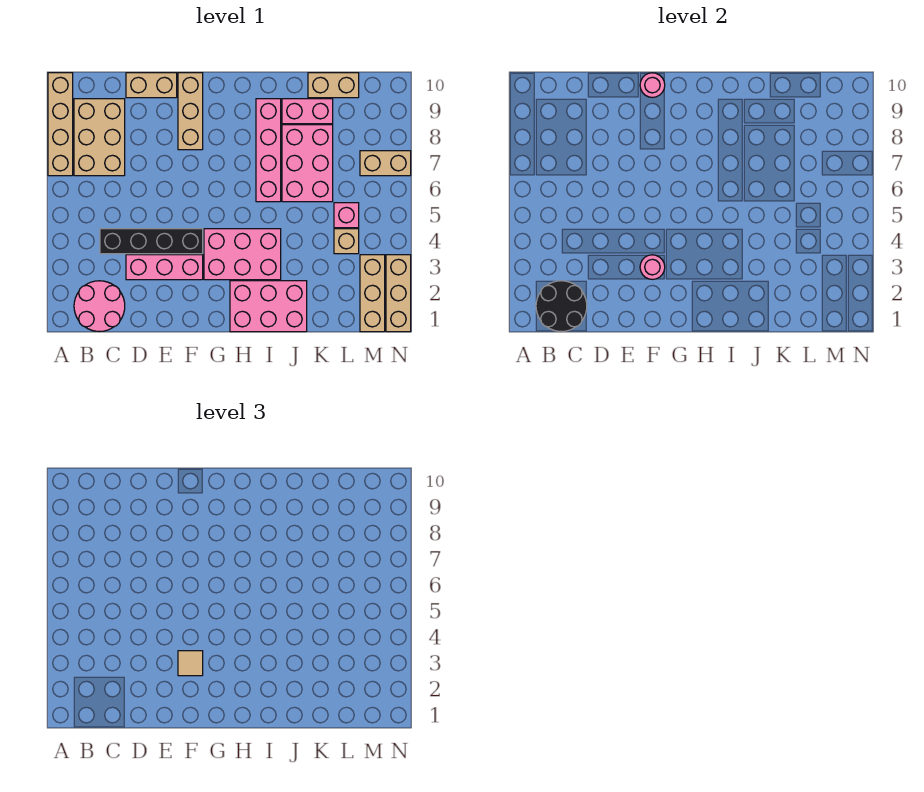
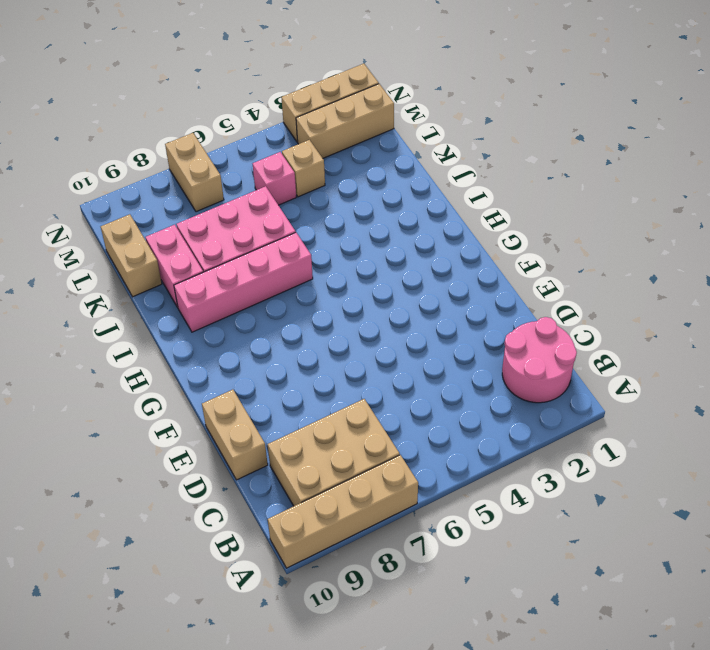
none -> black brick C4:F4 level 1
none -> pink brick D3:F3 level 1
none -> tan brick F8:F10 level 1

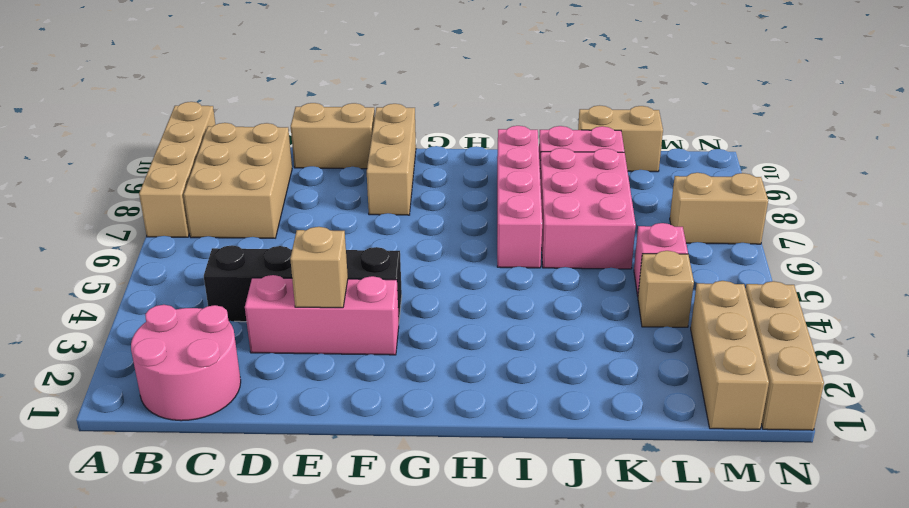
tan brick E3 level 2 -> none
none -> pink brick G3:I4 level 1
none -> pink brick H1:J2 level 1
none -> black round brick B1:C2 level 2

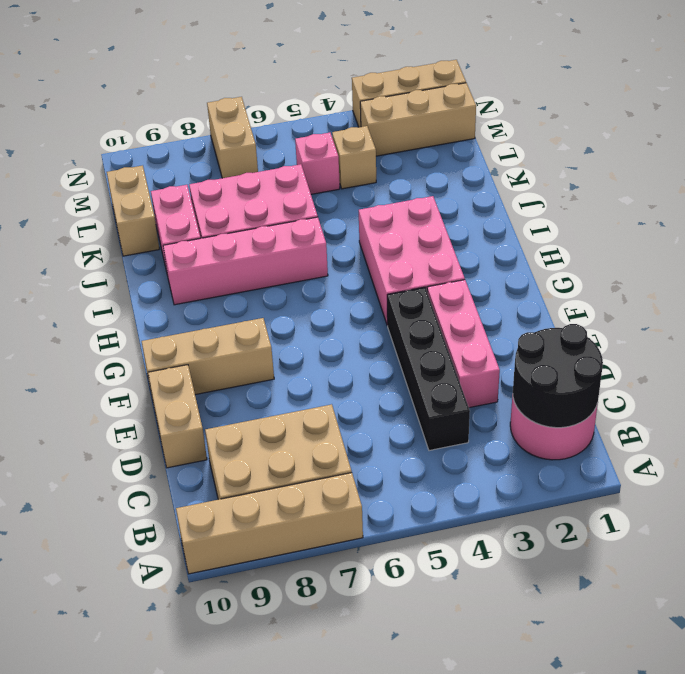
none -> pink brick H1:J2 level 1
none -> pink round brick F3 level 2
none -> pink round brick F10 level 2

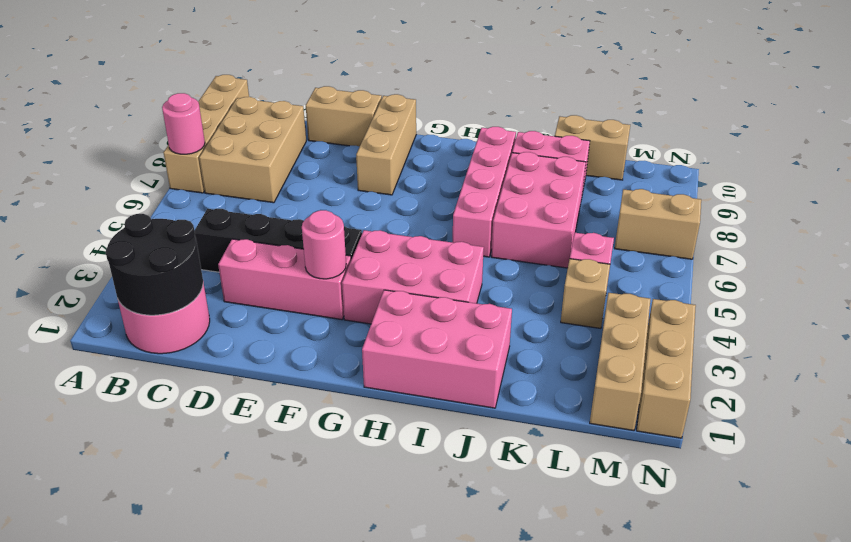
pink round brick A7 level 2 -> pink round brick F10 level 2
none -> tan tile F3 level 3

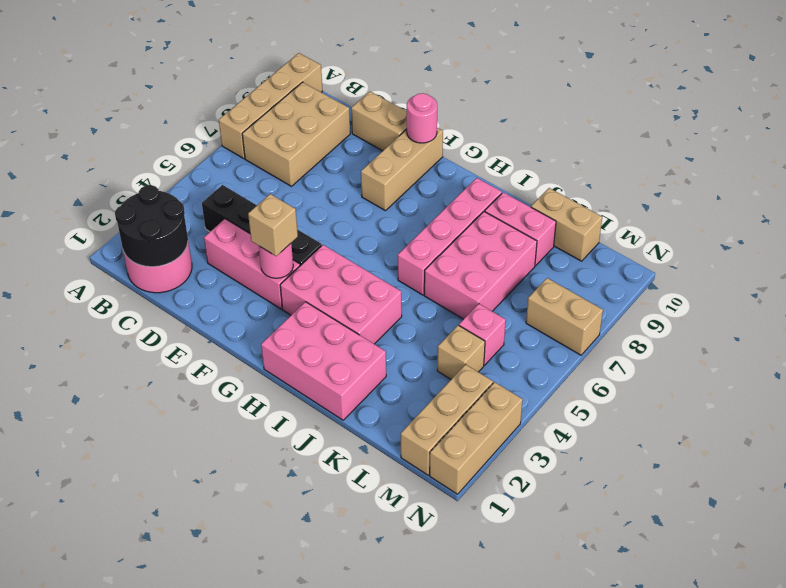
tan brick F3 level 3 -> tan tile F3 level 3

